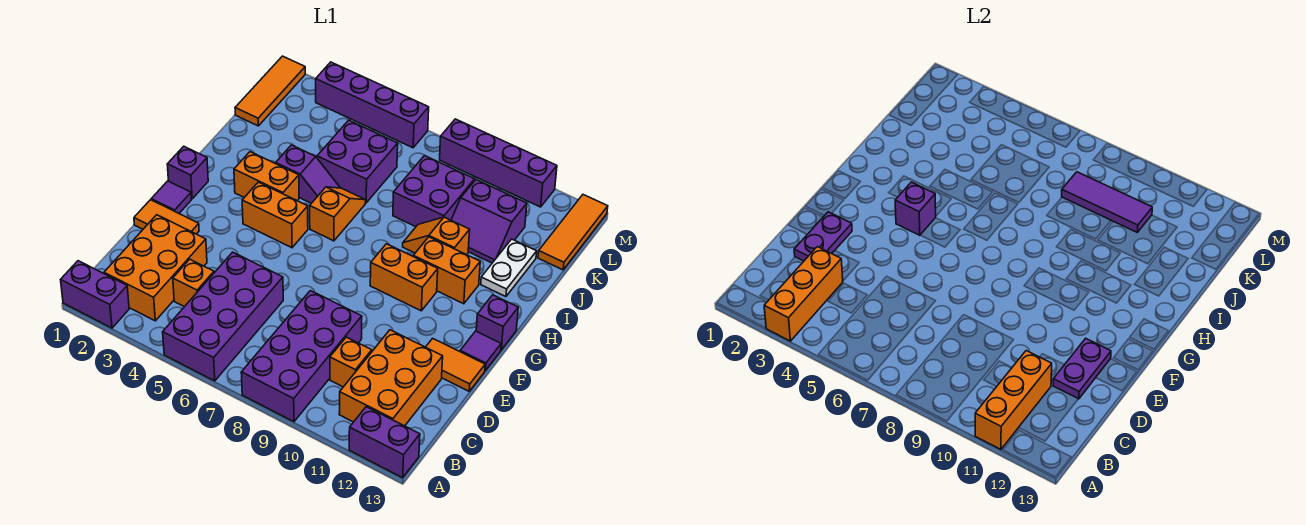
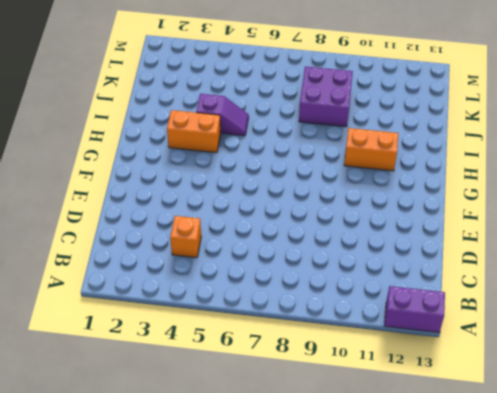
none -> purple brick A1:A2 level 1
none -> purple brick A5:D6 level 1
none -> purple brick A8:D9 level 1
none -> orange brick B2:D3 level 1

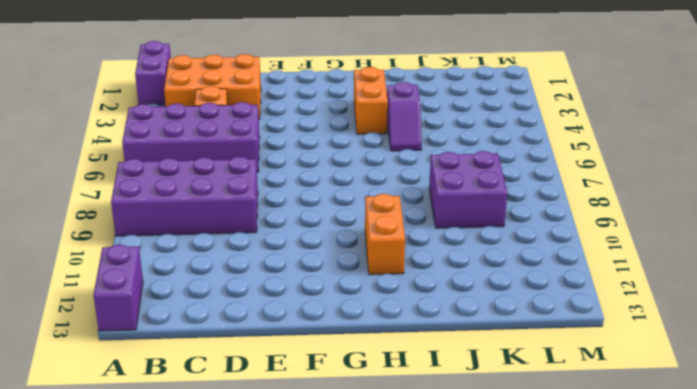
none -> orange brick B11:D12 level 1
none -> orange brick C10 level 1
none -> orange tile E1:E2 level 1
none -> orange tile E12:E13 level 1

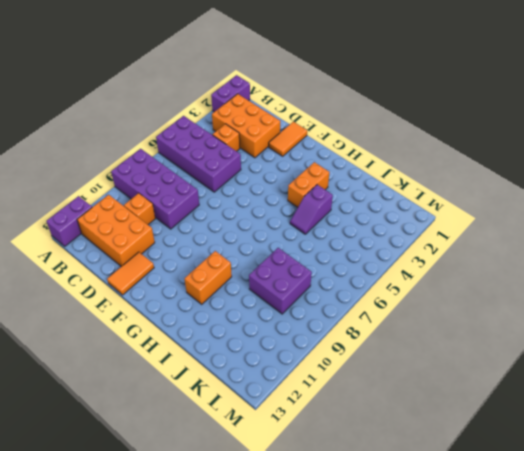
none -> purple tile F1 level 1
none -> purple tile F13 level 1
none -> purple brick G1 level 1
none -> orange brick G4:G5 level 1

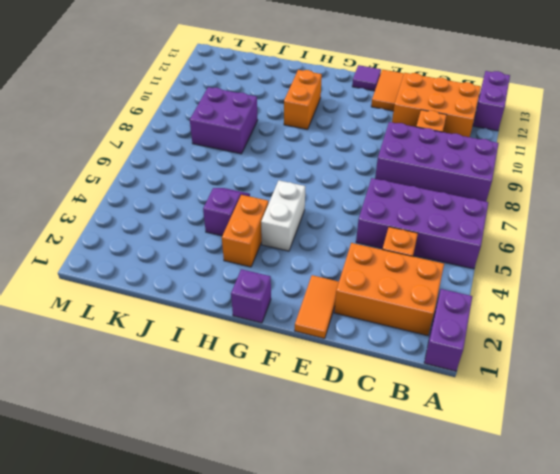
white brick G4:G5 level 1 -> orange brick G4:G5 level 1
none -> purple tile F1 level 1
none -> orange brick G9:G10 level 1
none -> purple brick G13 level 1
none -> orange slope H6:I6 level 1 top H

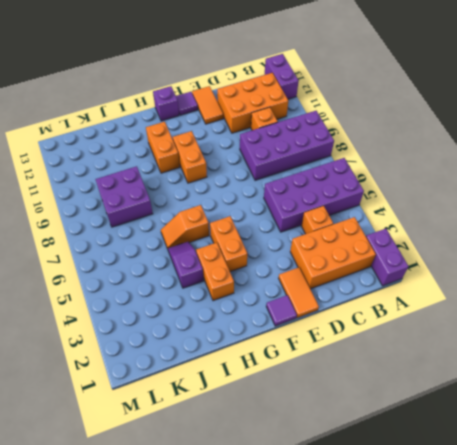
none -> purple brick G1 level 1
none -> orange slope I9:I10 level 1 top 10
none -> white plate I12:J12 level 1
none -> purple brick J5:K6 level 1

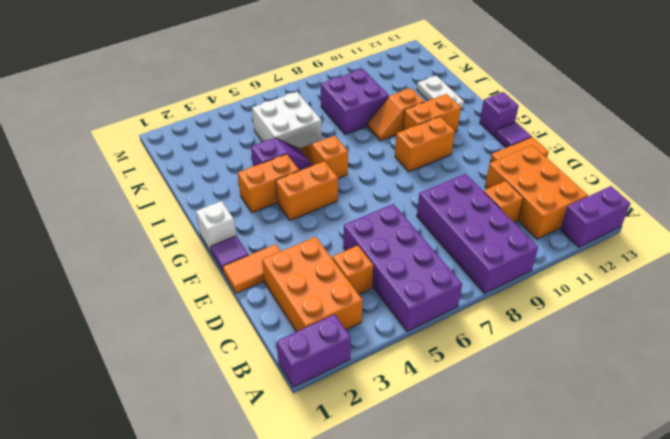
white brick G1 level 1 -> purple brick G1 level 1
white brick J5:K6 level 1 -> purple brick J5:K6 level 1
none -> purple slope J10:K11 level 1 top K
none -> orange tile K1:M1 level 1
none -> orange tile K13:M13 level 1
none -> purple brick M3:M6 level 1

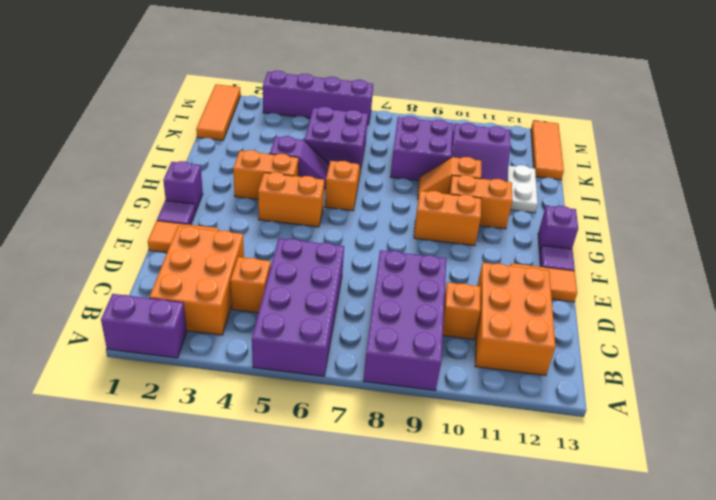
none -> purple brick A12:A13 level 1
none -> purple brick M8:M11 level 1
none -> orange brick A3:C3 level 2
none -> orange brick A11:C11 level 2

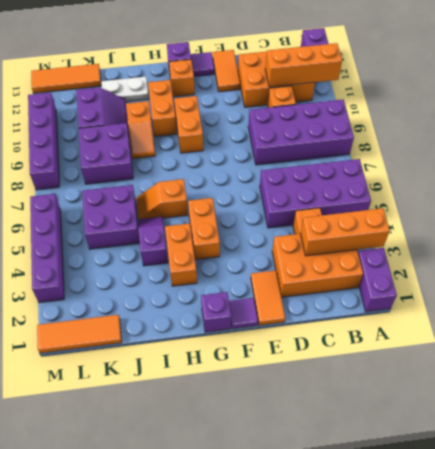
orange brick G12 level 1 -> none
none -> purple plate D2:E2 level 2
none -> purple plate D12:E12 level 2
none -> purple brick G4 level 2
none -> purple tile K8:K10 level 2

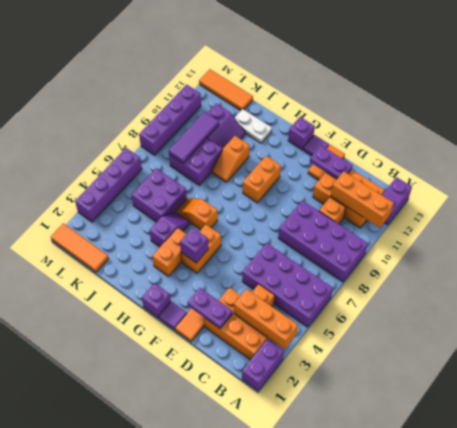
none -> orange brick H10:H11 level 1

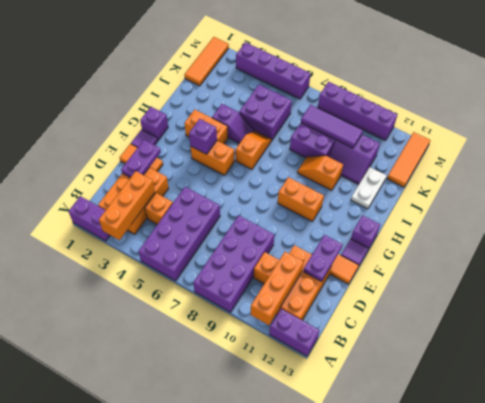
none -> orange brick H10:H11 level 1

